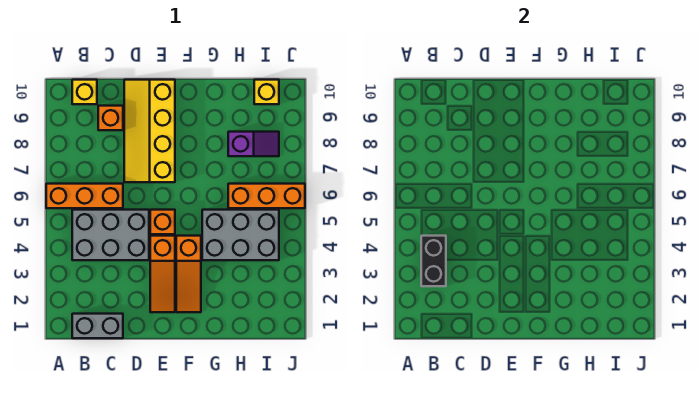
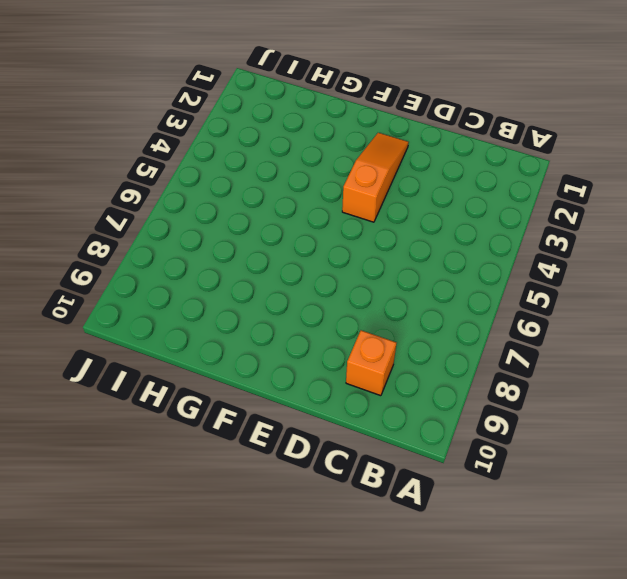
none -> orange brick A6:C6 level 1
none -> grey brick B1:C1 level 1
none -> grey brick B4:D5 level 1

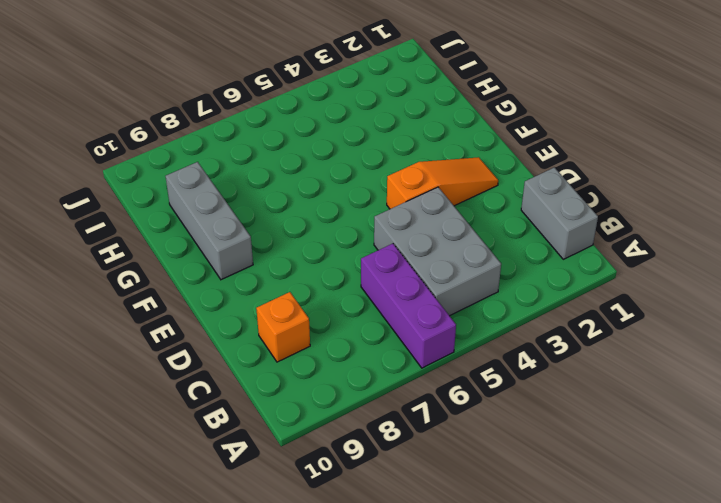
purple brick A6:C6 level 1 -> orange brick A6:C6 level 1
grey brick F9:H9 level 1 -> none
none -> yellow brick B10 level 1
none -> yellow slope D7:E10 level 1 top E
none -> orange brick E5 level 1

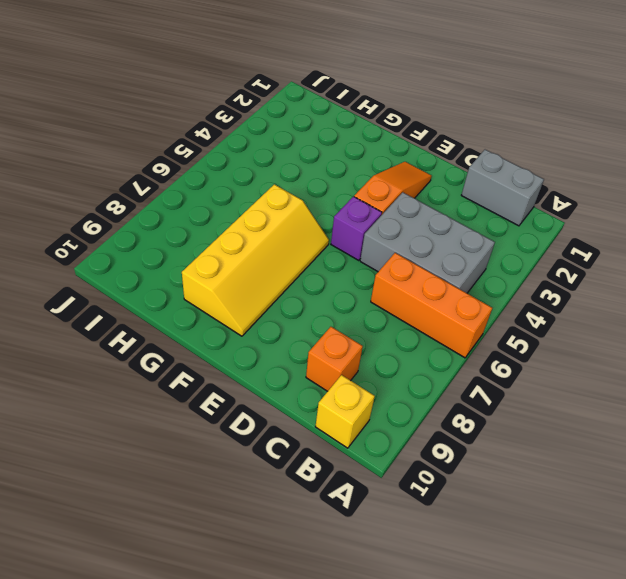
purple brick E5 level 1 -> orange brick E5 level 1
yellow slope F6:G9 level 1 top G -> yellow slope D7:E10 level 1 top E
none -> orange slope F2:F4 level 1 top 4
none -> grey brick G4:I5 level 1
none -> orange brick H6:J6 level 1

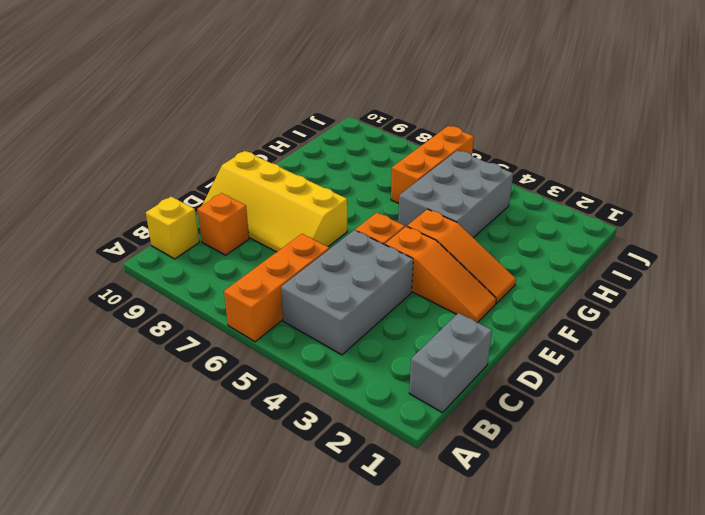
none -> purple slope H8:I8 level 1 top H
none -> yellow brick I10 level 1
none -> black brick B3:B4 level 2

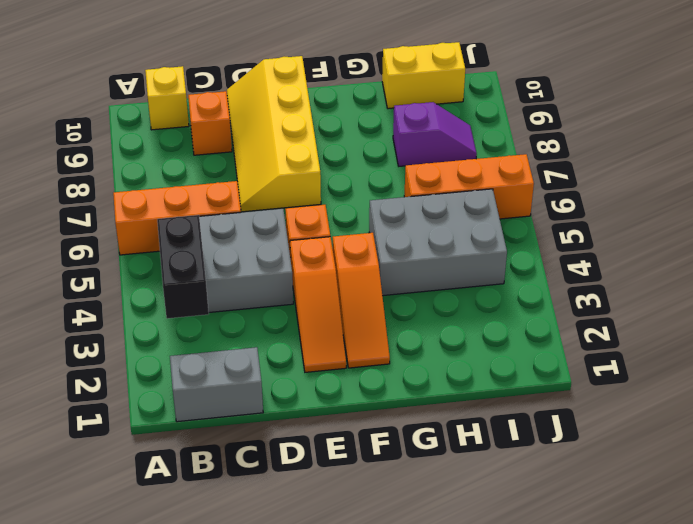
yellow brick H10:I10 level 1 -> yellow brick I10 level 1

